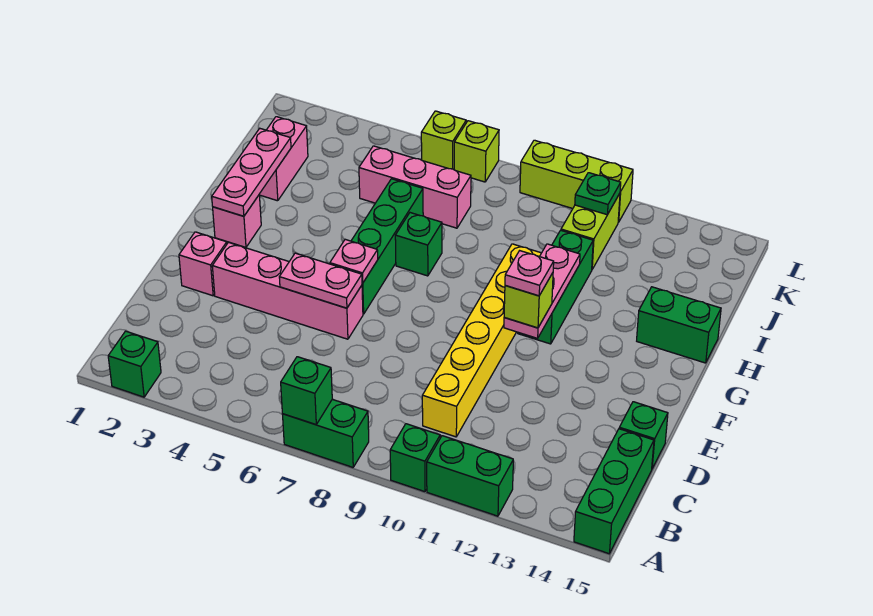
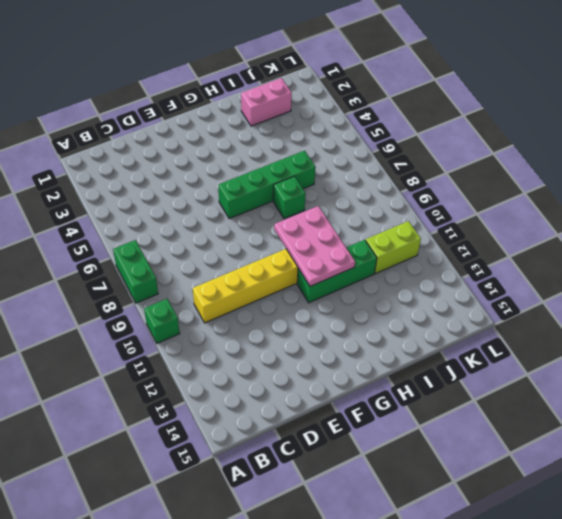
pink plate G9:H11 level 2 -> pink plate F11:H11 level 2
none -> green brick A2 level 1
none -> green brick A11:A12 level 1
none -> green brick A15:C15 level 1

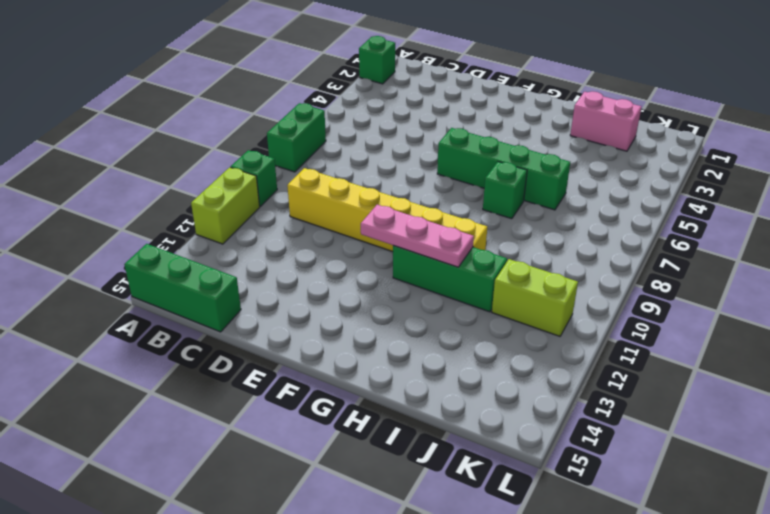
lime brick A11:A12 level 1 -> green brick A11:A12 level 1
none -> green brick D15 level 1
none -> pink brick E2 level 1
none -> pink brick E3:E6 level 1

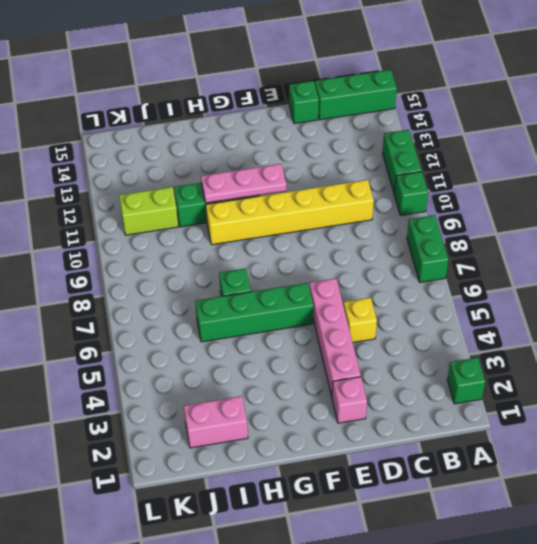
yellow brick D5 level 1 -> none
none -> pink brick G2 level 1
none -> green brick H14:H15 level 1
none -> pink brick J5:J7 level 1

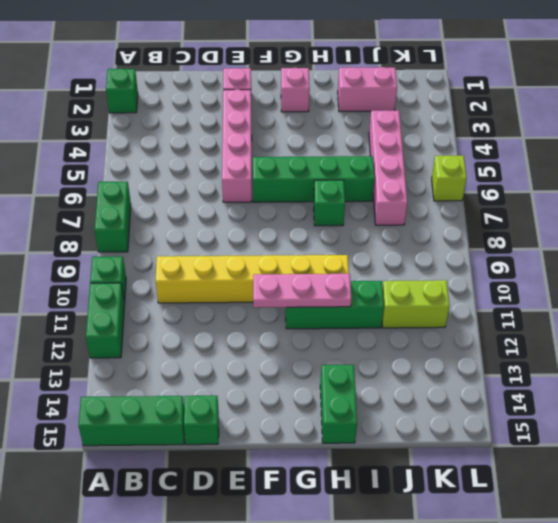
pink brick J4:J7 level 1 -> pink brick J5:J7 level 1
none -> lime brick L7 level 1
none -> lime brick L9:L11 level 1
none -> green brick A7 level 2

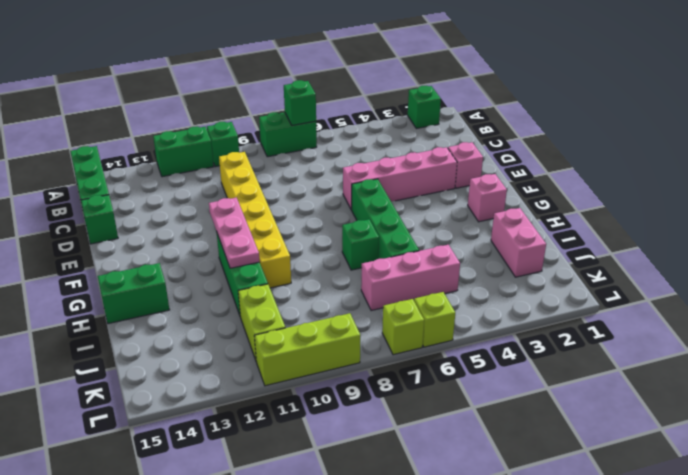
none -> pink plate E5:E6 level 2
none -> pink plate F6 level 2
none -> pink plate G2:I2 level 2

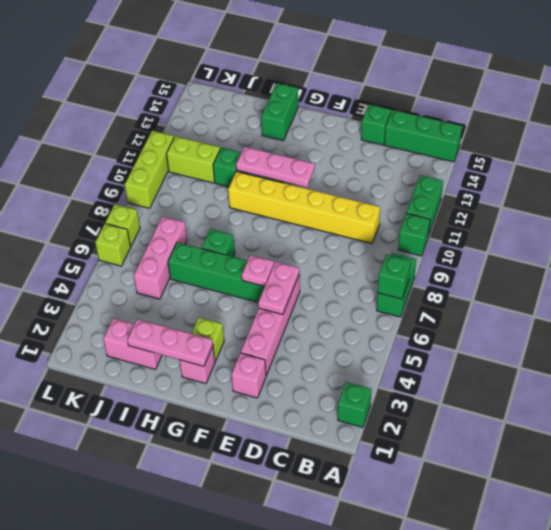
lime brick G3 level 1 -> lime brick F11 level 3
none -> green plate K11 level 2
none -> pink plate F11 level 4

